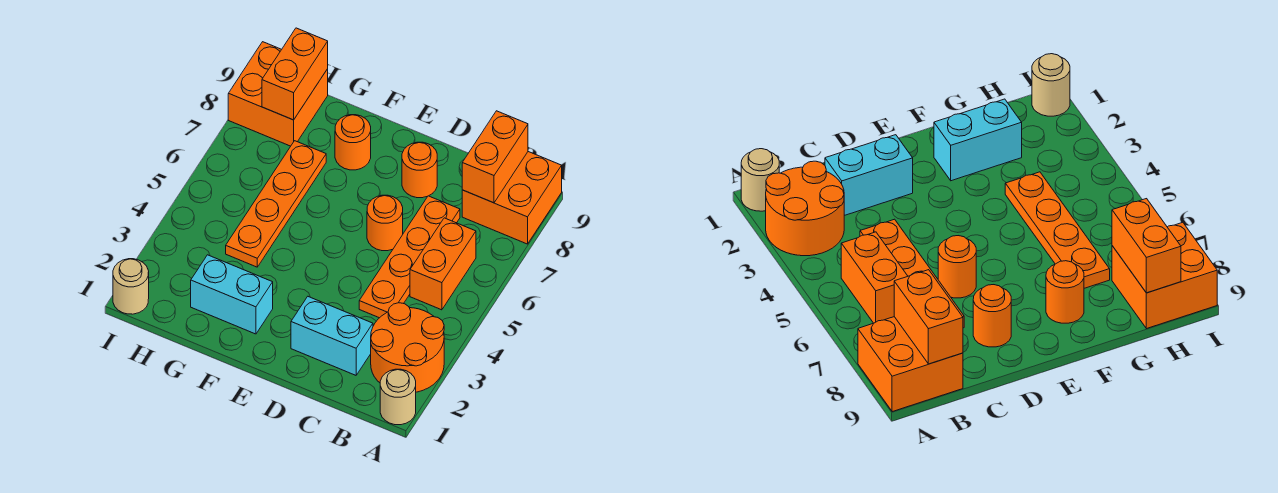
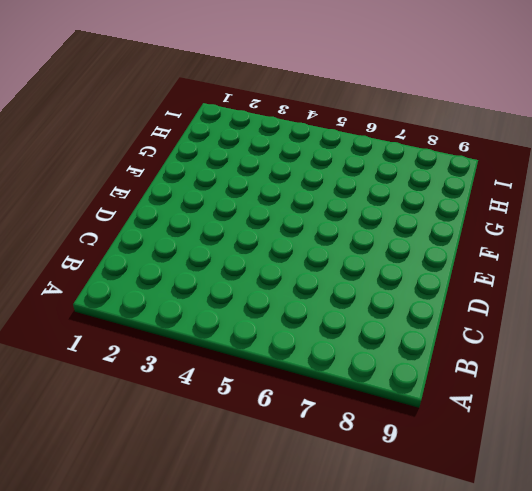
none -> tan round brick A1 level 1
none -> orange round brick A2:B3 level 1
none -> orange brick A8:B9 level 1

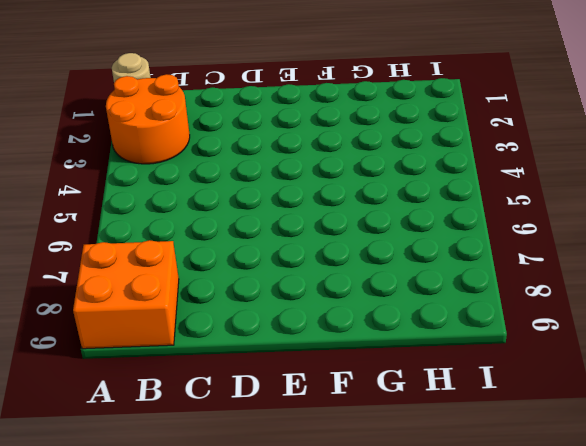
none -> orange brick B5:B6 level 1
none -> cyan brick C2:D2 level 1
none -> orange plate C4:C7 level 1

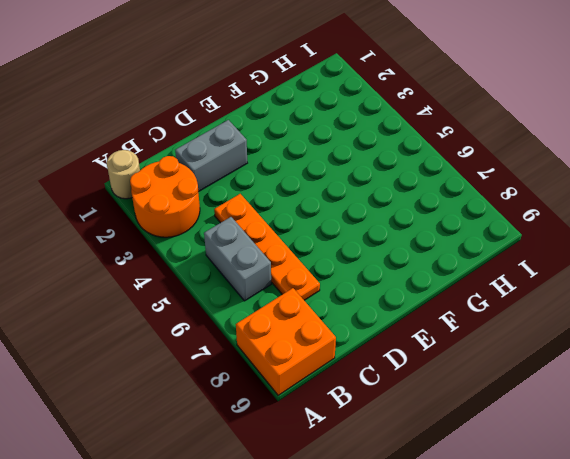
grey brick B5:B6 level 1 -> orange brick B5:B6 level 1
grey brick C2:D2 level 1 -> cyan brick C2:D2 level 1
none -> orange round brick D6 level 1
none -> orange round brick D8 level 1
none -> cyan brick F2:G2 level 1

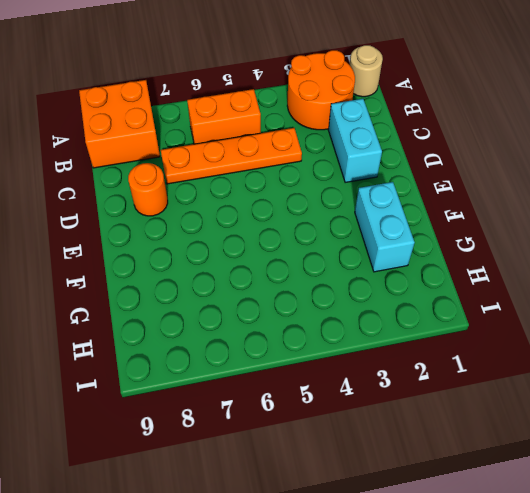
none -> orange round brick D6 level 1
none -> orange round brick F8 level 1
none -> orange plate G4:G7 level 1

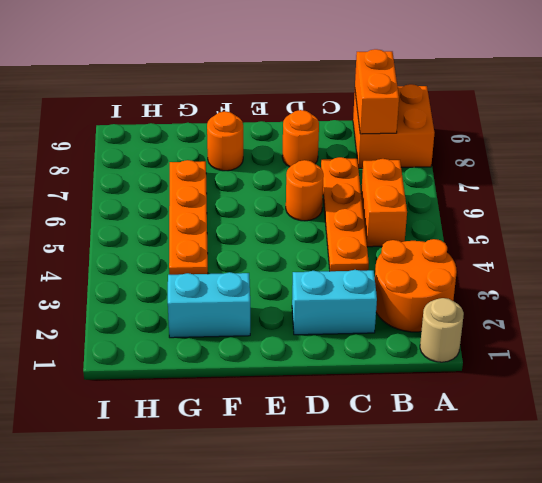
none -> orange brick H8:I9 level 1
none -> tan round brick I1 level 1
none -> orange brick H8:H9 level 2

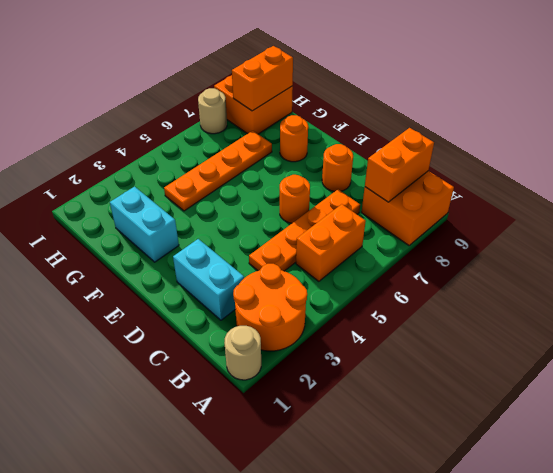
tan round brick I7 level 1 -> tan round brick I1 level 1

